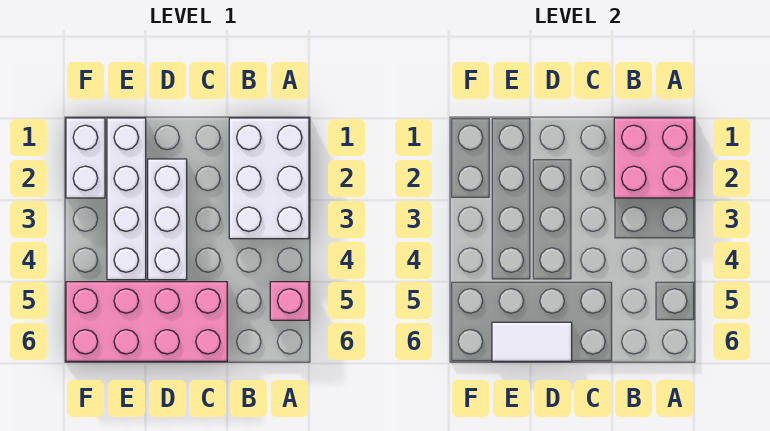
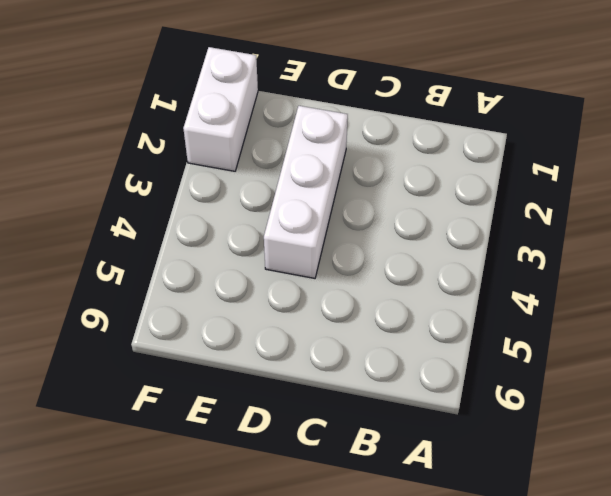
none -> white brick A1:B3 level 1
none -> pink brick A5 level 1

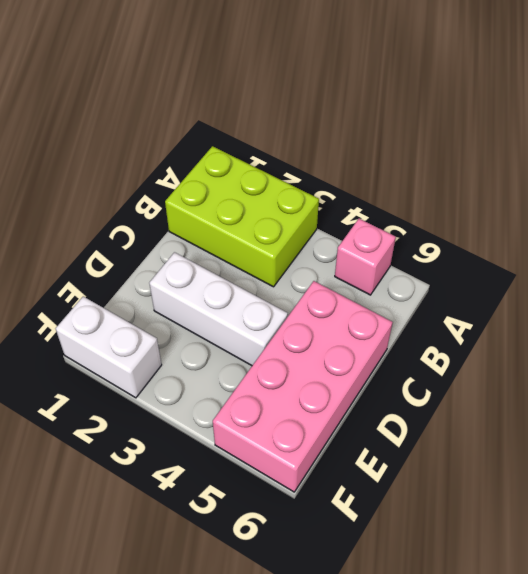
lime brick A1:B3 level 1 -> white brick A1:B3 level 1
none -> white brick E1:E4 level 1
none -> pink brick A1:B2 level 2

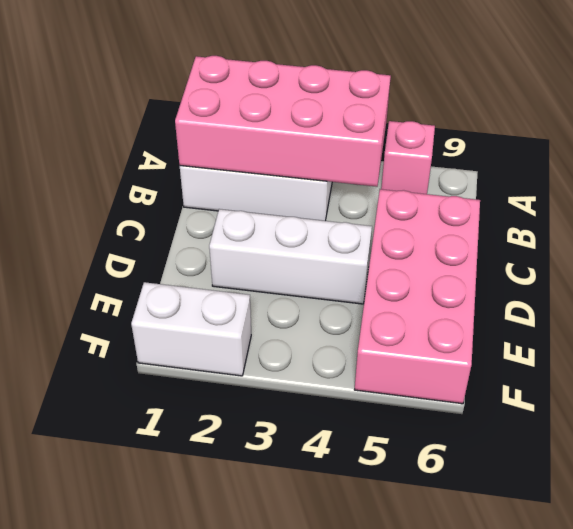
pink brick A1:B4 level 2 -> pink brick A1:B2 level 2
none -> white brick E1:E4 level 1
none -> white tile D6:E6 level 2

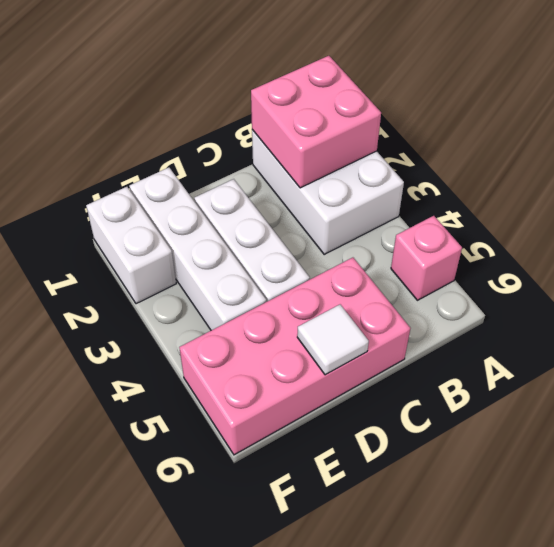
white tile D6 level 2 -> white tile D6:E6 level 2

